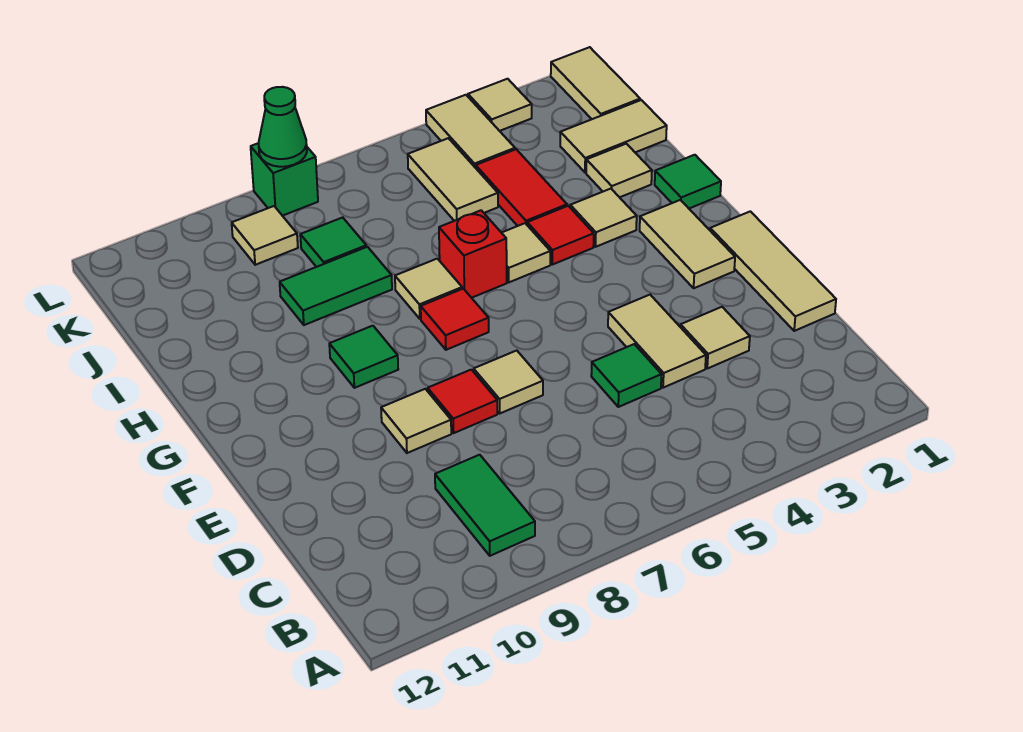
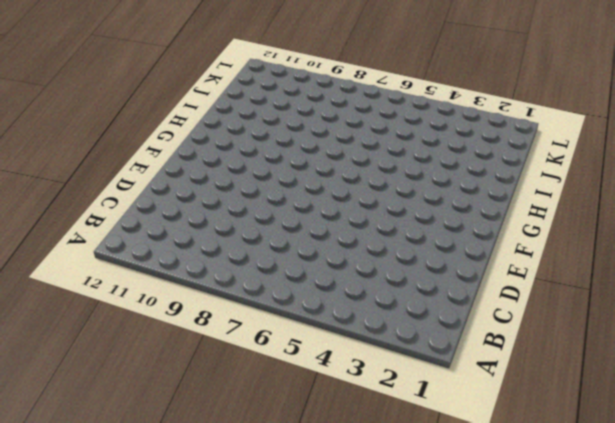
none -> green tile B9:C9 level 1
none -> tan tile D1:F1 level 1
none -> tan tile D3 level 1

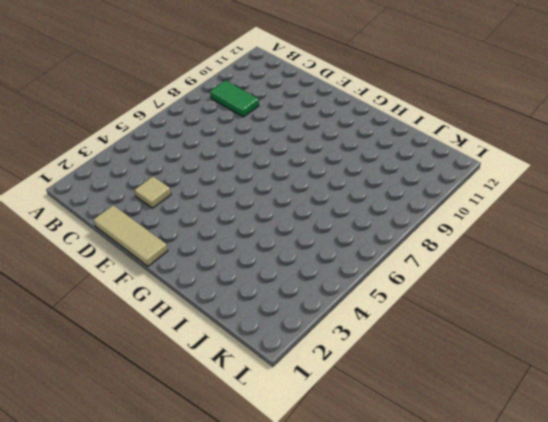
none -> tan tile D4:E4 level 1
none -> green tile D5 level 1
none -> tan tile E7 level 1

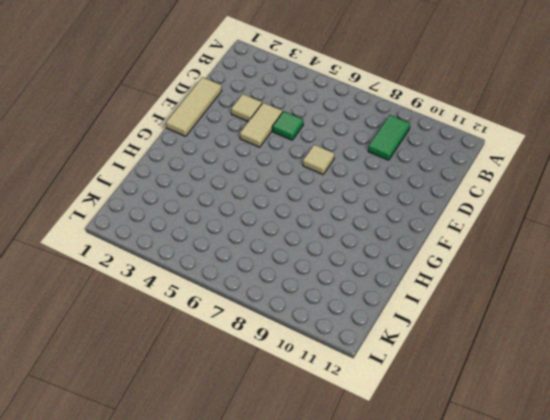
none -> red tile E8 level 1
none -> tan tile E9 level 1
none -> tan tile F2:G2 level 1

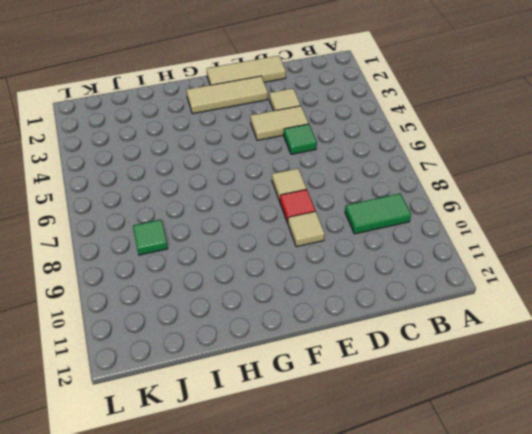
tan tile E2:G2 level 1 -> tan tile F2:G2 level 1
none -> red tile G7 level 1
none -> green tile G9 level 1
none -> green tile H1 level 1

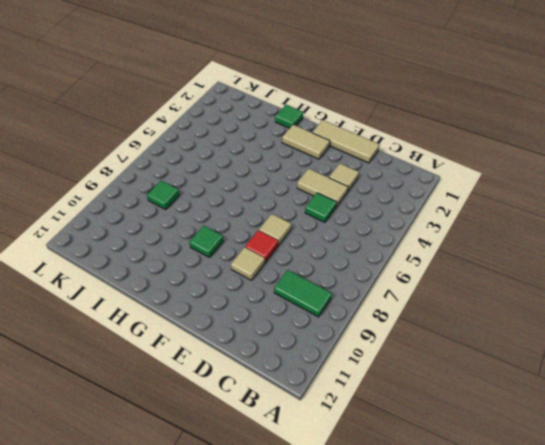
none -> red tile G7 level 1
none -> tan tile H3 level 1
none -> red tile H4 level 1

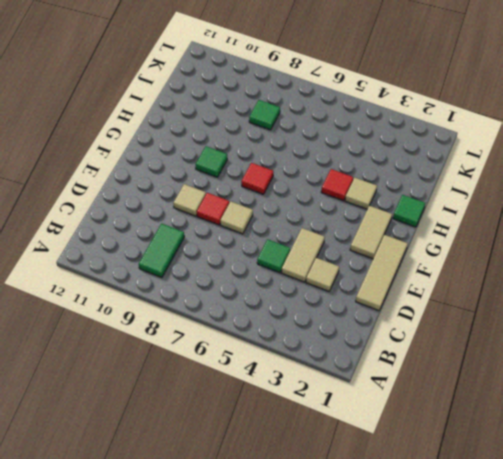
none -> tan tile H5 level 1
none -> red brick H6 level 1
none -> tan tile H7 level 1

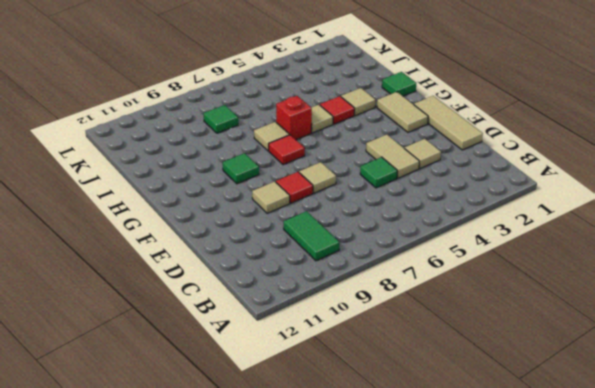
none -> tan tile I2 level 1
none -> red tile I4:J4 level 1
none -> green tile I8:I9 level 1

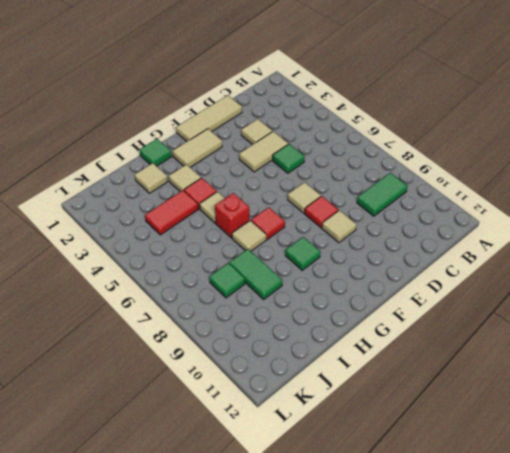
none -> tan tile J1:J2 level 1
none -> tan tile J5:K5 level 1
none -> tan tile K1:L1 level 1

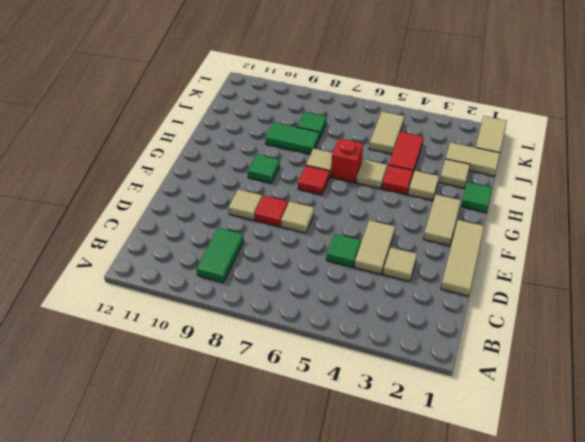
none -> tan tile K4:L4 level 1
none -> tan tile K9 level 1
none -> tan tile L3 level 1

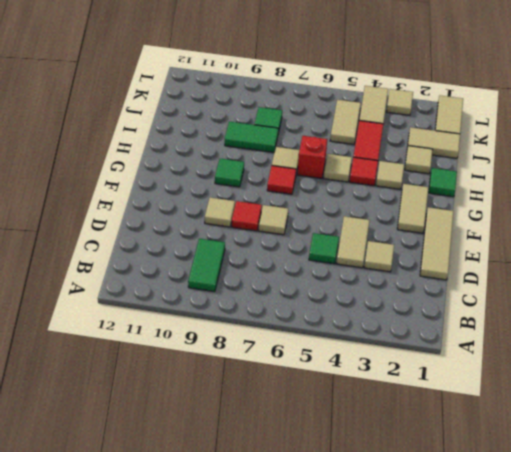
none -> tan tile K9 level 1
none -> green brick L8 level 1
none -> green cone L8 level 2

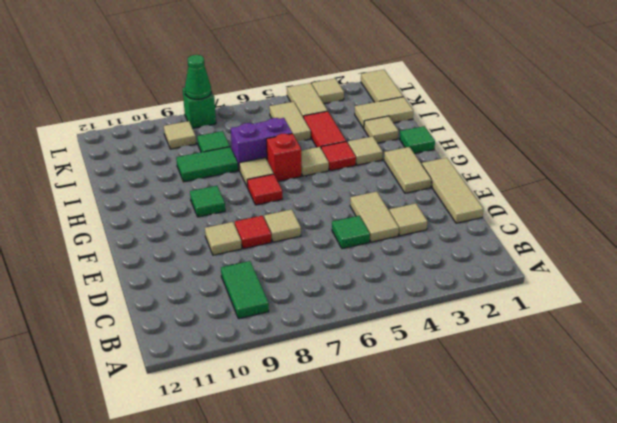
purple brick I6:I7 level 1 -> none

